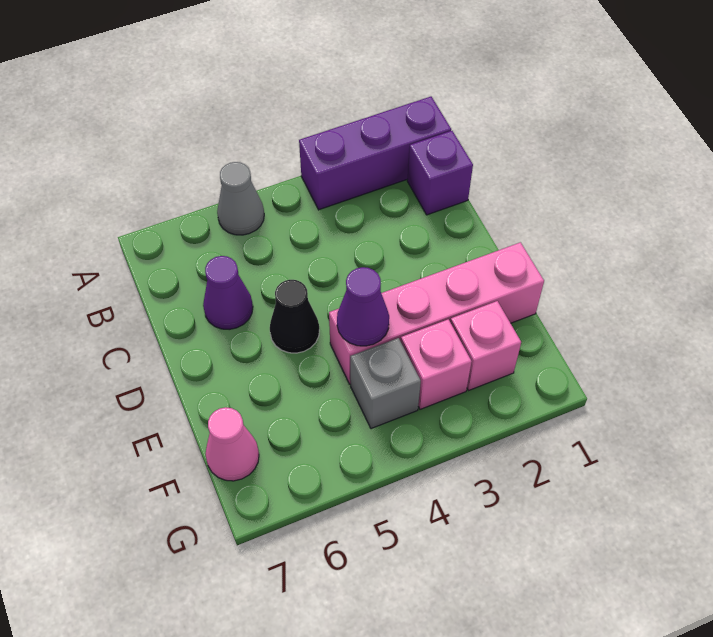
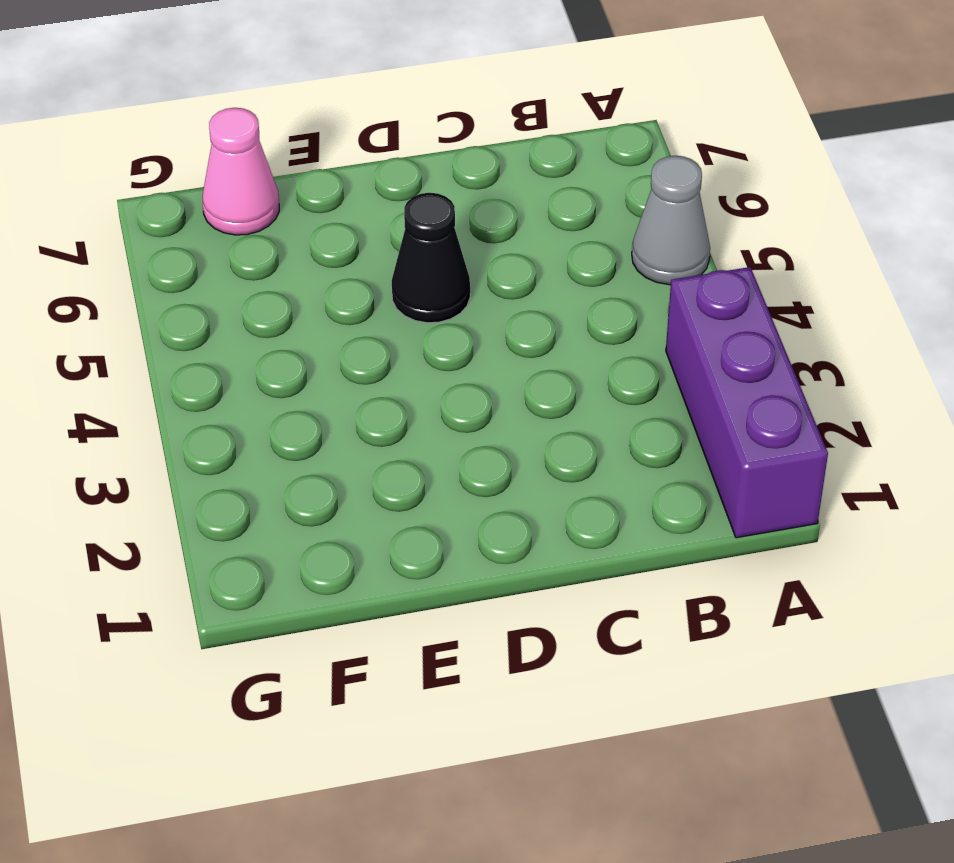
none -> purple brick B1 level 1
none -> purple cone C6 level 1

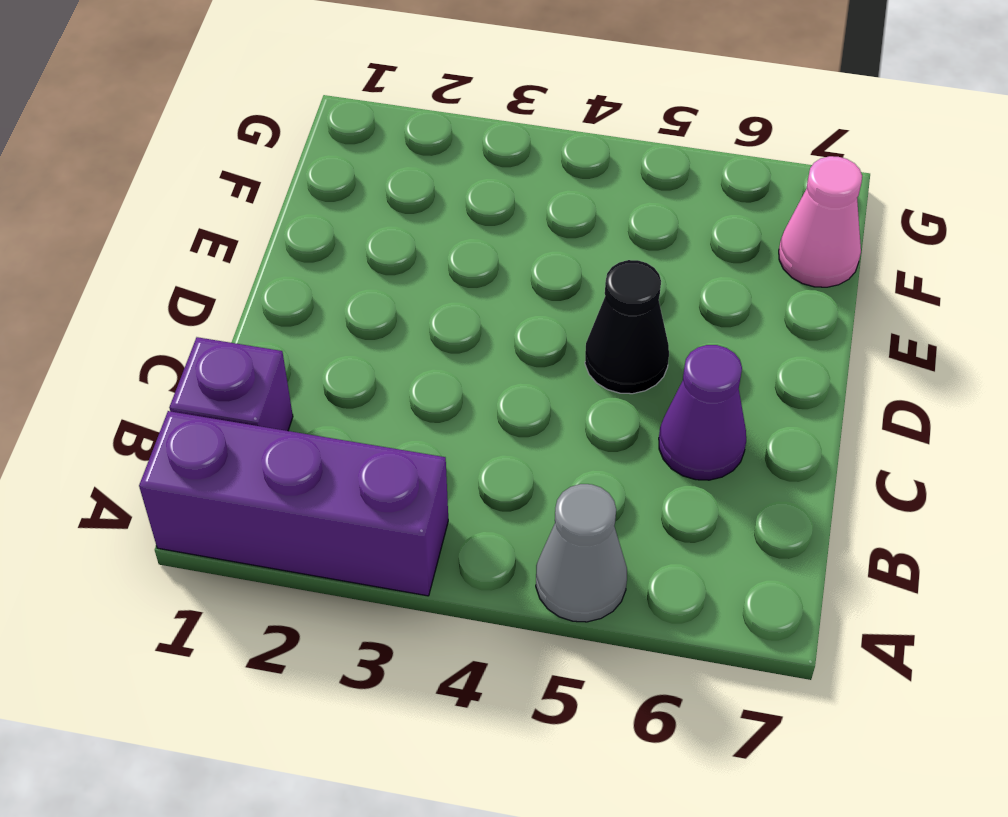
none -> pink brick E1:E4 level 1
none -> pink brick F2 level 1

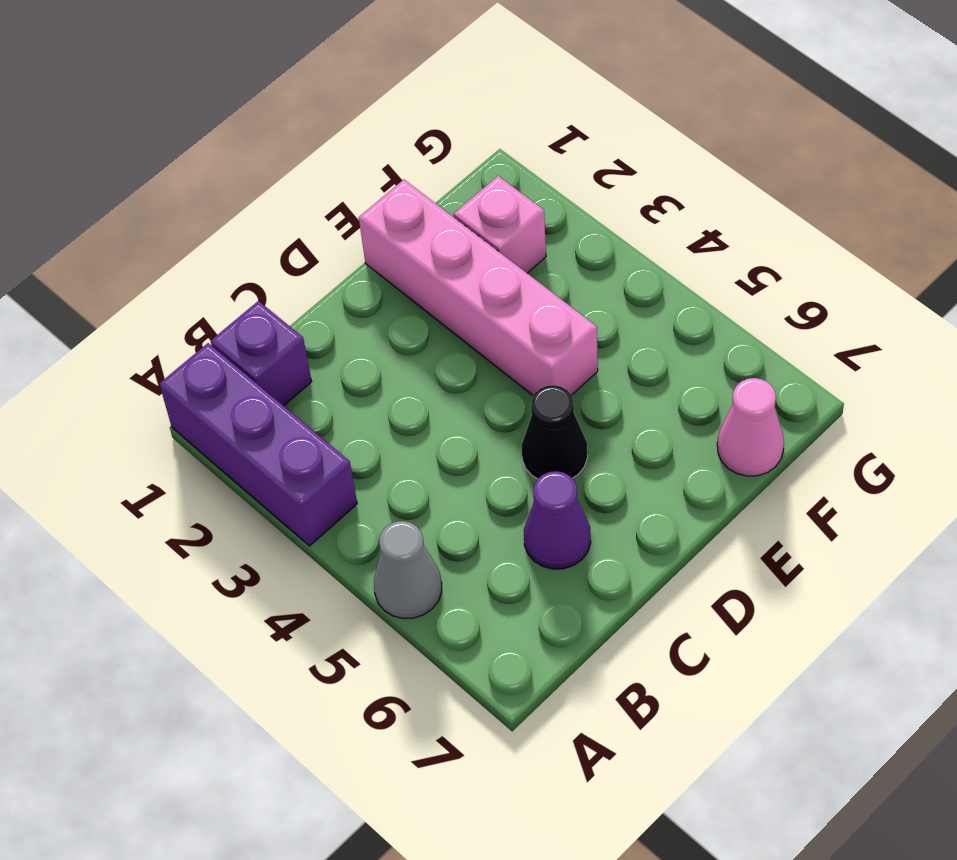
none -> pink brick F3 level 1
none -> grey brick F4 level 1

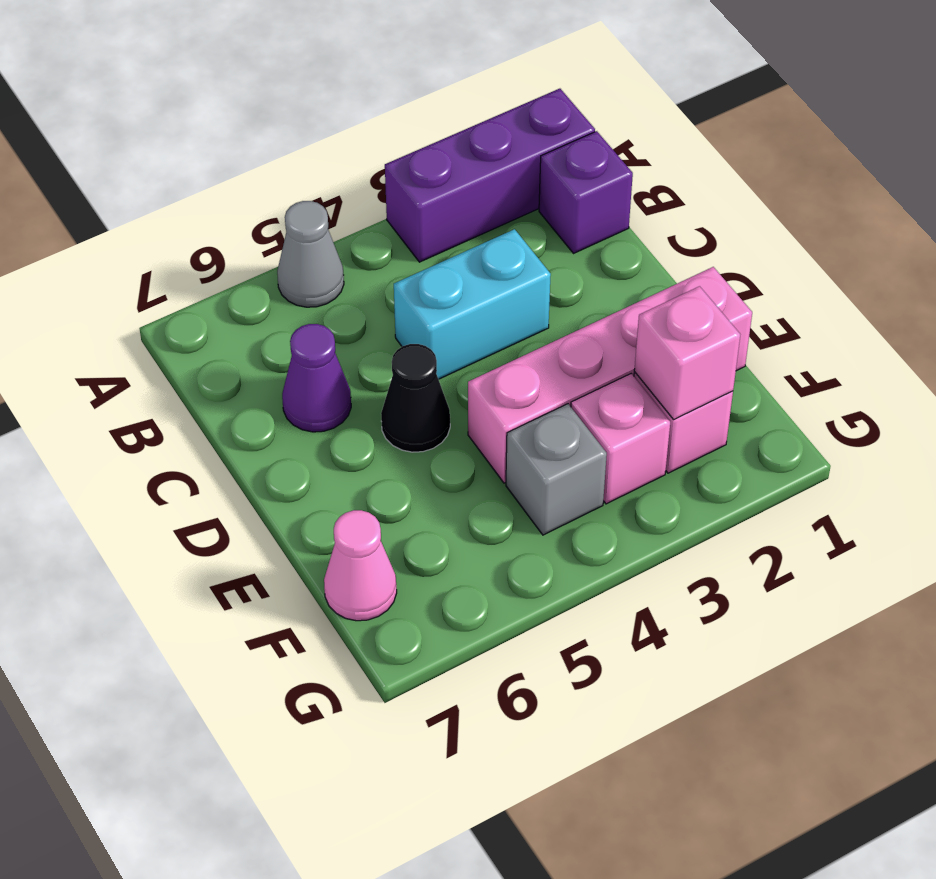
cyan brick C3:C4 level 1 -> none
pink brick F2 level 2 -> none
none -> purple cone E4 level 2

